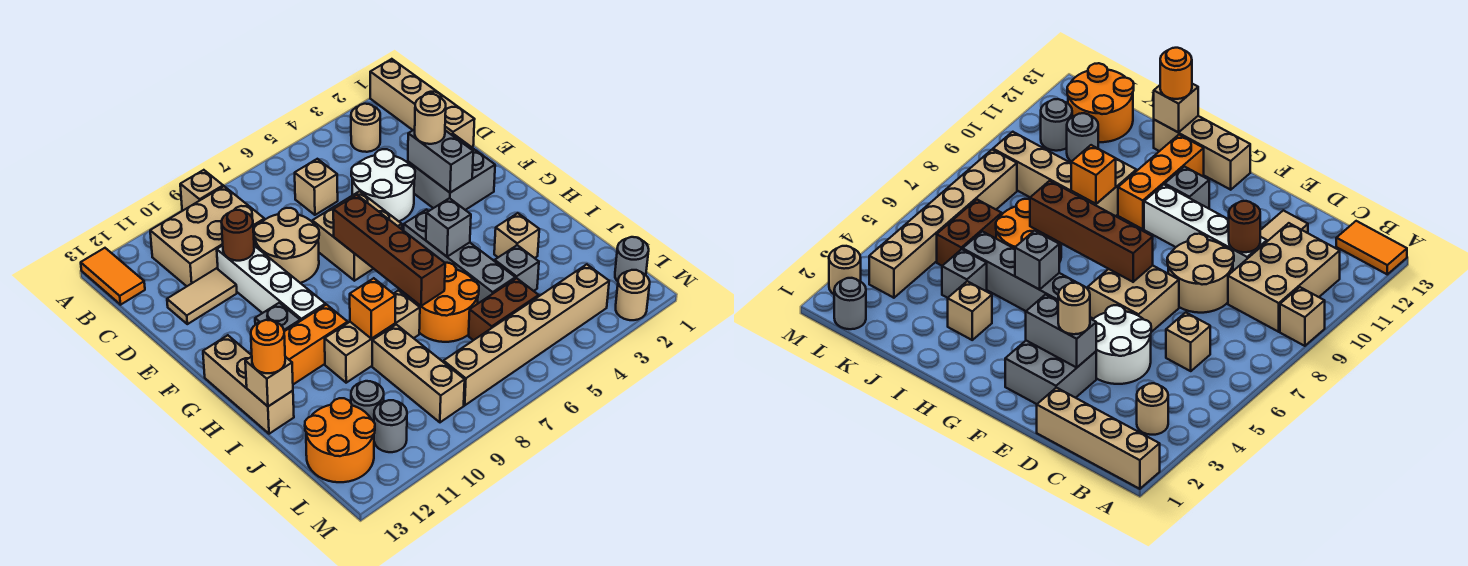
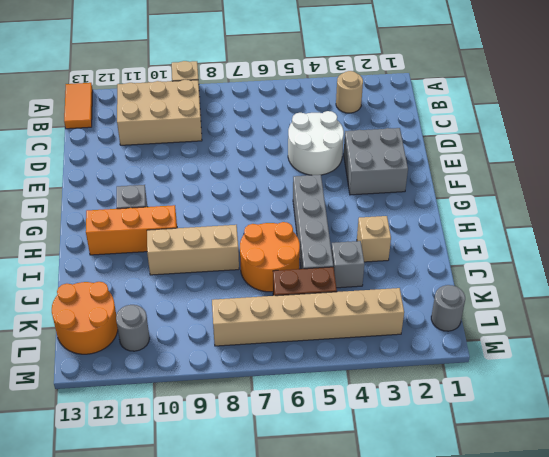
none -> tan brick A1:D1 level 1
none -> tan brick C6 level 1
none -> tan round brick D8:E9 level 1
none -> white brick D10:G10 level 1

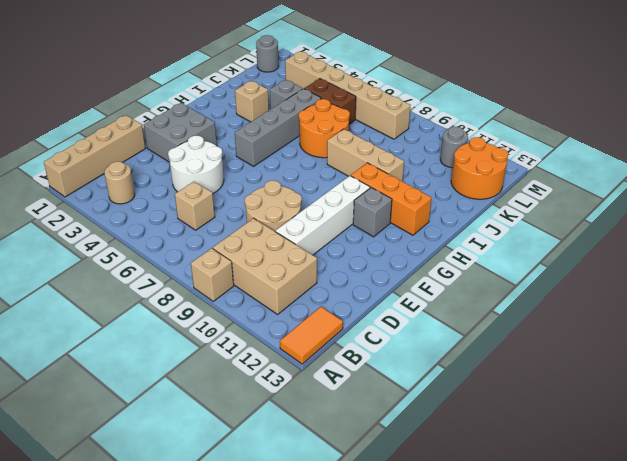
none -> tan tile D11:D12 level 1
none -> tan brick E6:F7 level 1
none -> tan brick G13:I13 level 1
none -> tan brick J9:L9 level 1

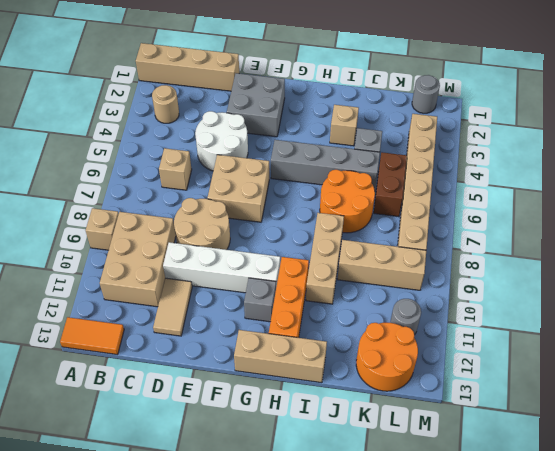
none -> grey round brick K11 level 1
none -> tan round brick M2 level 1
none -> brown round brick D10 level 2
none -> grey brick E3:F3 level 2

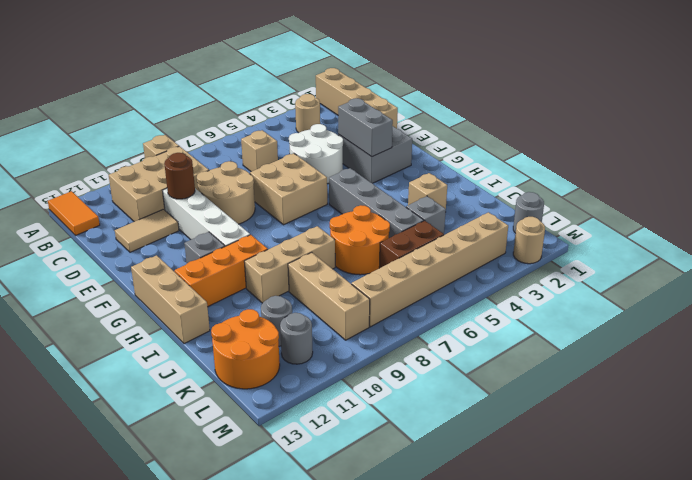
none -> brown brick F7:I7 level 2
none -> grey brick H5 level 2
none -> orange brick I9 level 2
none -> tan brick I13 level 2

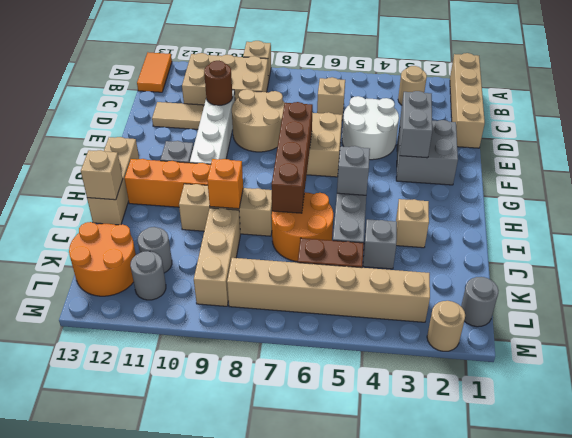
none -> tan round brick E3 level 3
none -> orange round brick I13 level 3

